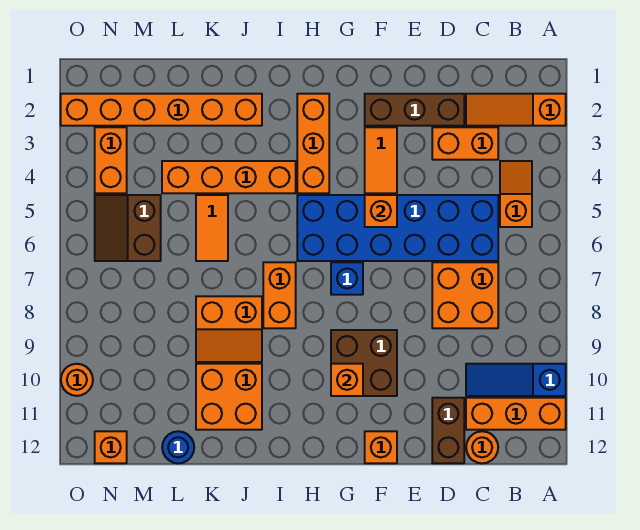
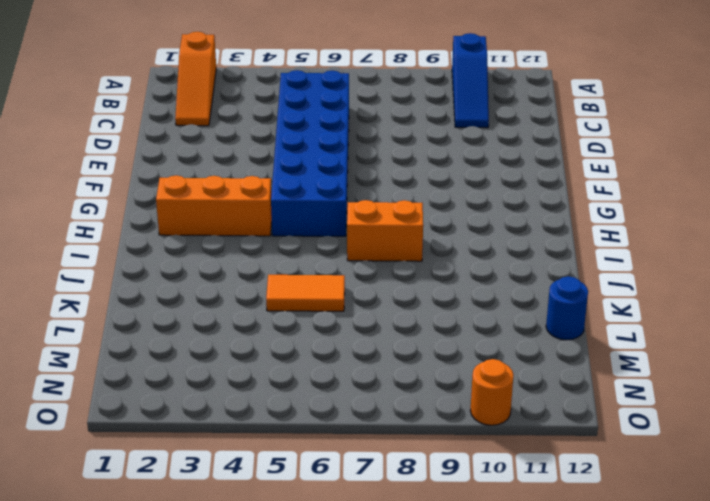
none -> orange brick A11:C11 level 1
none -> orange slope B4:B5 level 1 top 5
none -> orange brick C3:D3 level 1

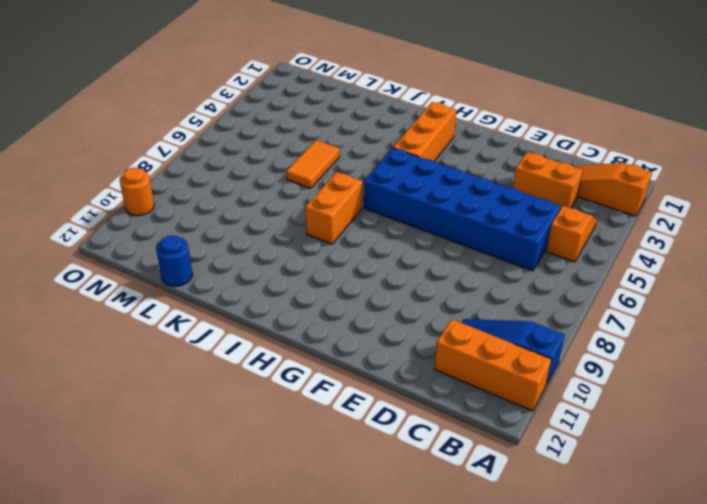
none -> orange brick C7:D8 level 1
none -> orange round brick C12 level 1
none -> brown brick D2:F2 level 1

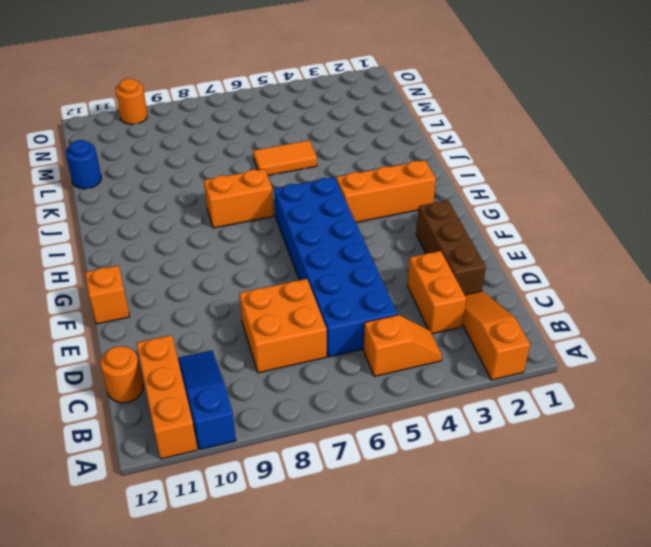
none -> brown brick D11:D12 level 1
none -> orange tile F3:F4 level 1
none -> brown brick F9:G10 level 1

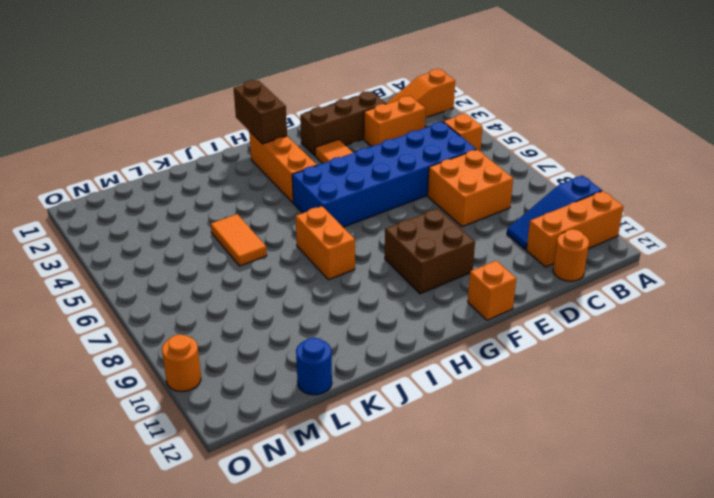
brown brick H1:H2 level 2 -> brown brick D11:D12 level 1
none -> blue brick G7 level 1
none -> orange brick I4:L4 level 1
none -> orange brick J2:O2 level 1

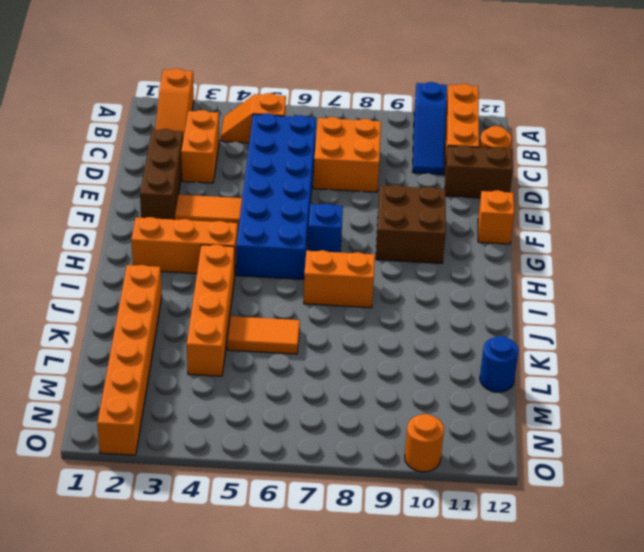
none -> orange slope J8:K9 level 1 top 8
none -> orange brick J10:K11 level 1
none -> brown slope M5:N6 level 1 top M

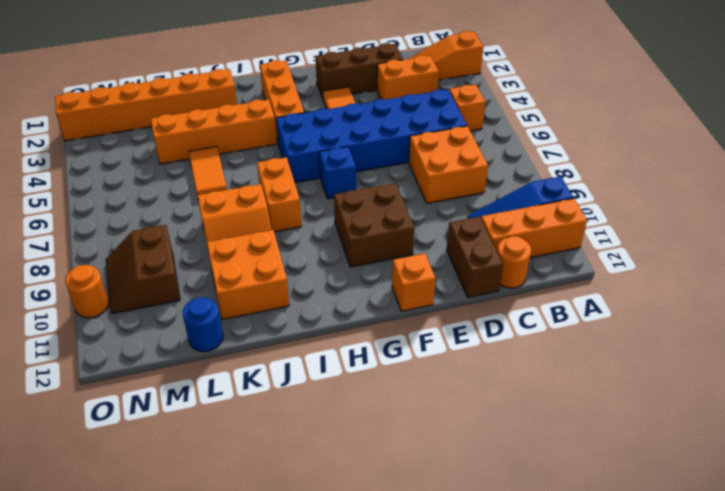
brown slope M9:N10 level 1 top M -> brown slope M5:N6 level 1 top M
none -> orange brick N3:N4 level 1
none -> orange brick N12 level 1
none -> orange brick F5 level 2

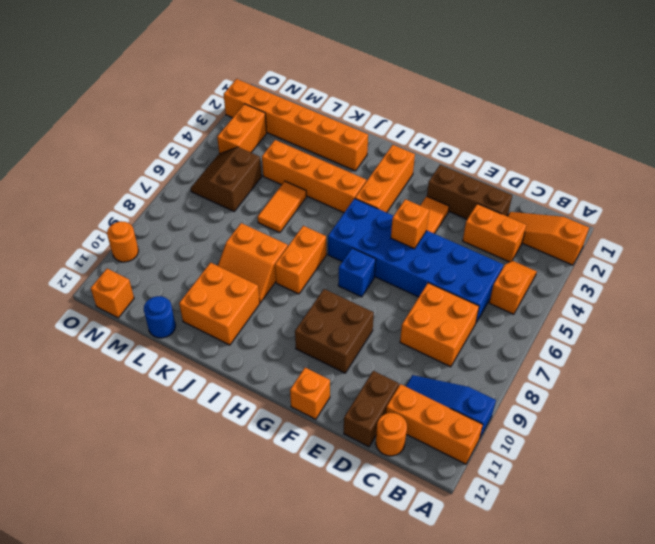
none -> orange brick G10 level 2

